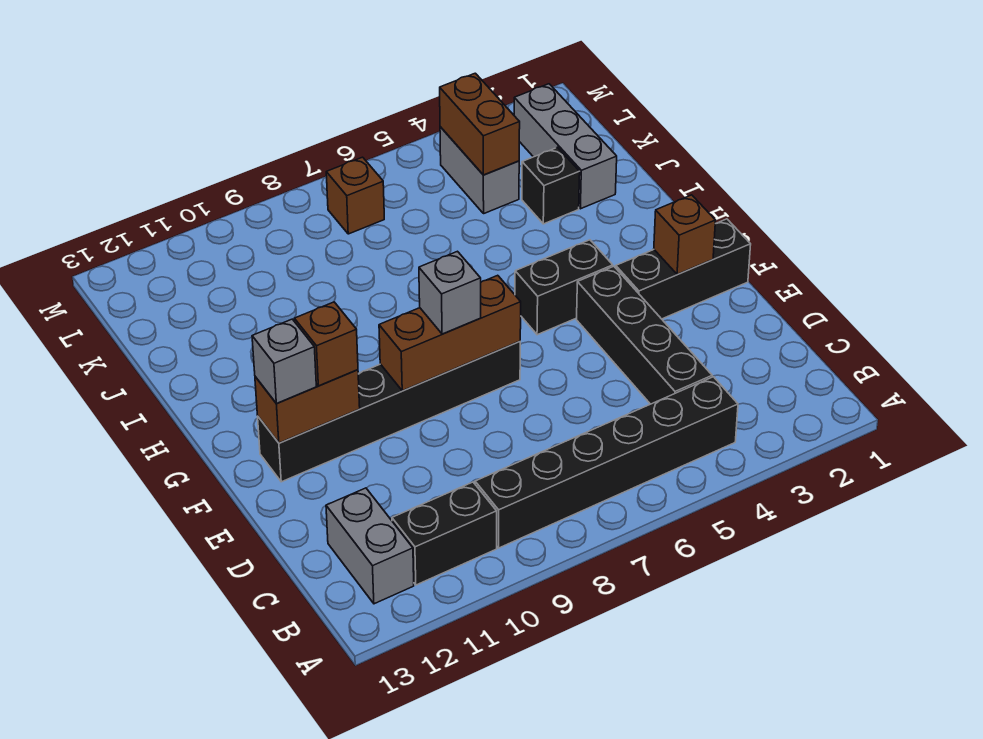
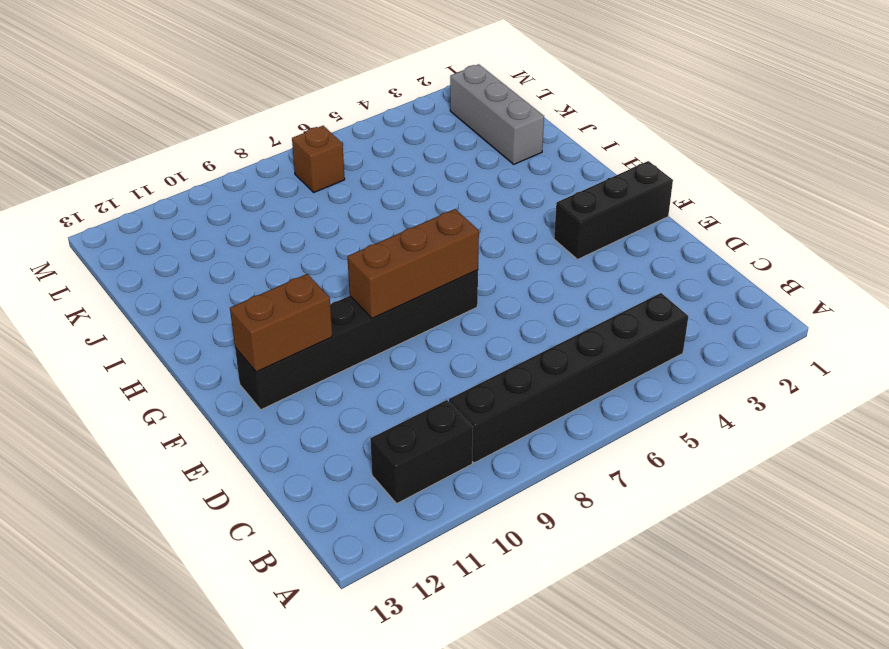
none -> grey brick B12:C12 level 1
none -> black brick C4:F4 level 1
none -> black brick G4:G5 level 1

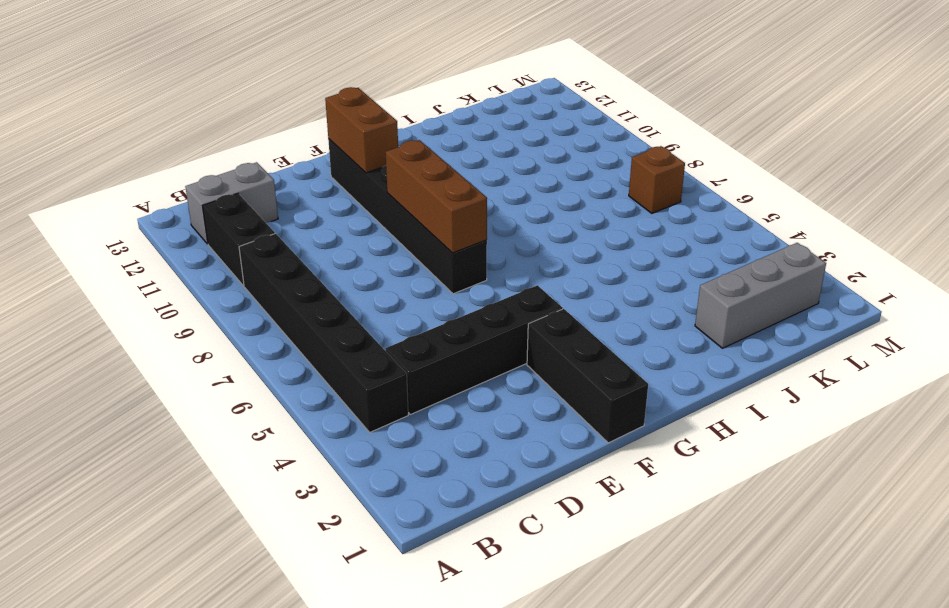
none -> black brick G4:G5 level 1
none -> black brick J3 level 1
none -> grey brick K4:L4 level 1

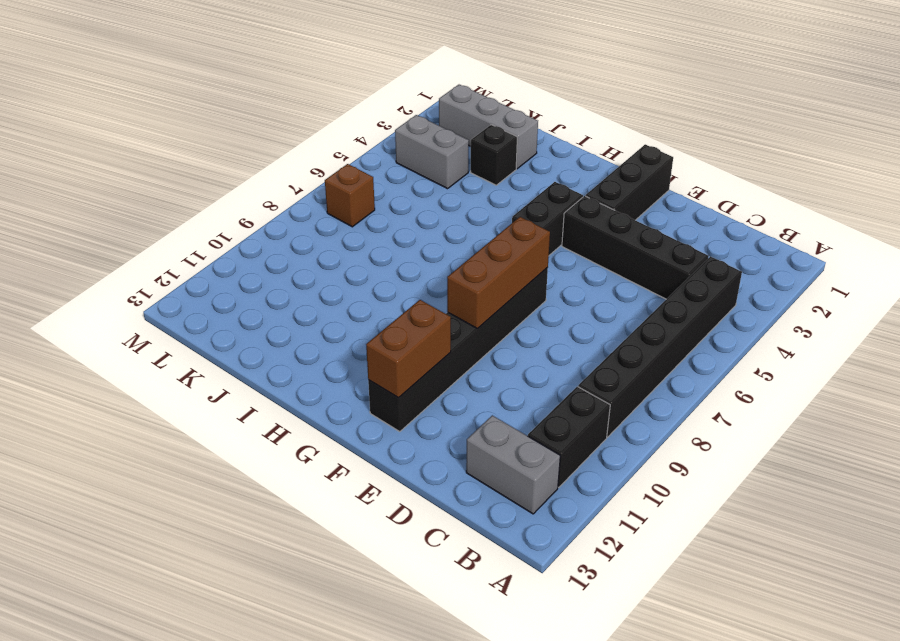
none -> brown brick F2 level 2
none -> brown brick K4:L4 level 2
none -> grey brick F8 level 3

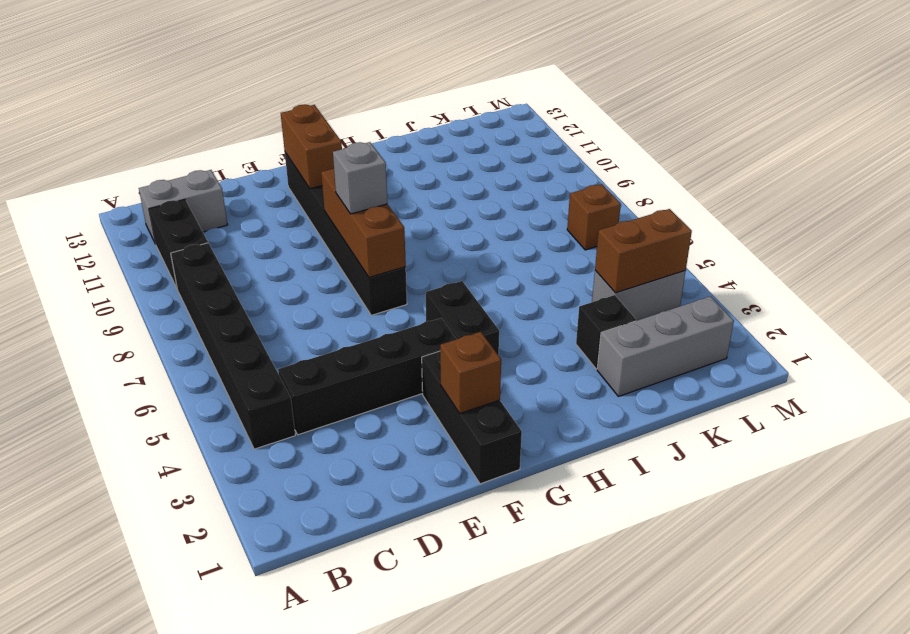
none -> brown brick F11 level 3
none -> grey brick F12 level 3

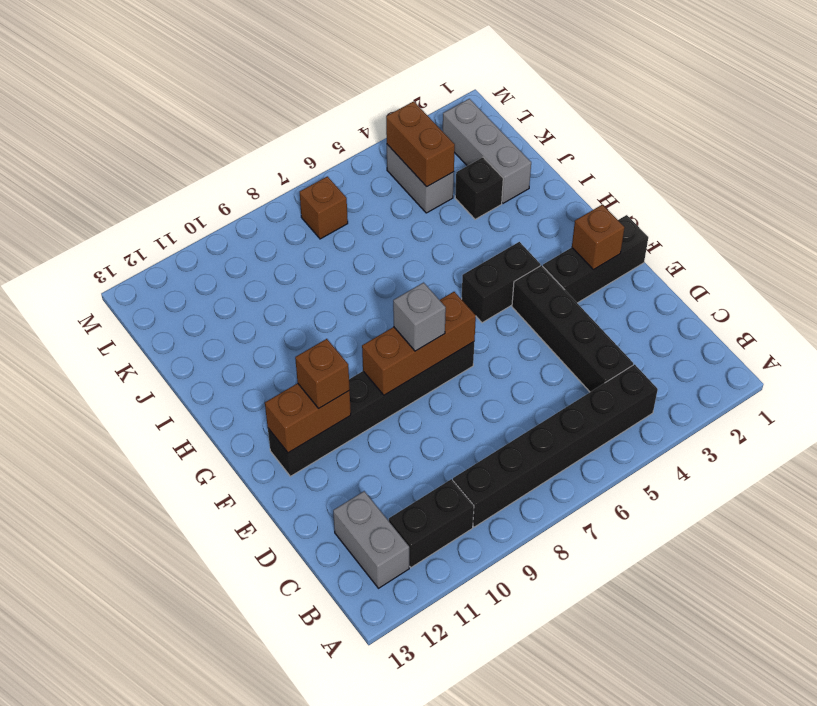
none -> grey brick F12 level 3

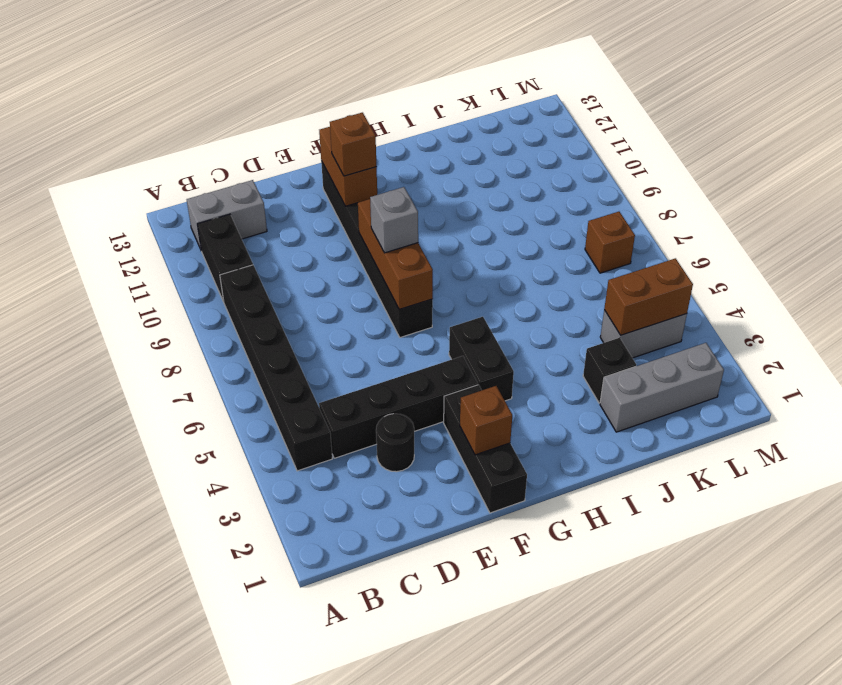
black round brick D3 level 1 -> none
none -> grey brick F12 level 3

